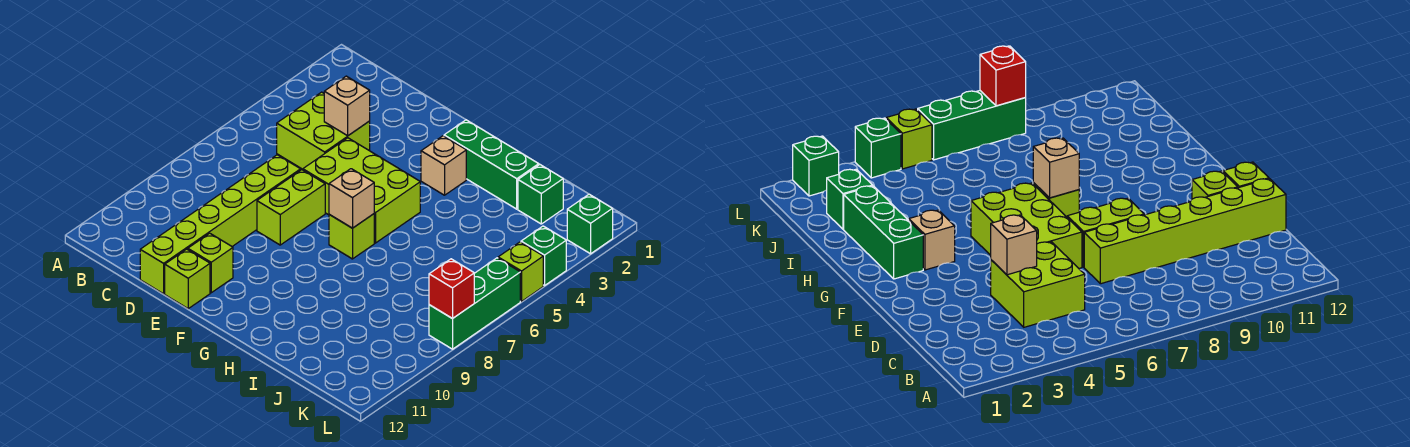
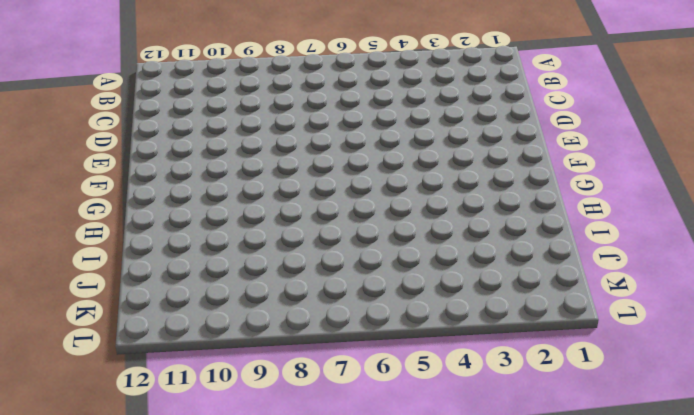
none -> lime brick C4:D5 level 1
none -> lime brick D7:D12 level 1
none -> lime brick E5:G6 level 1

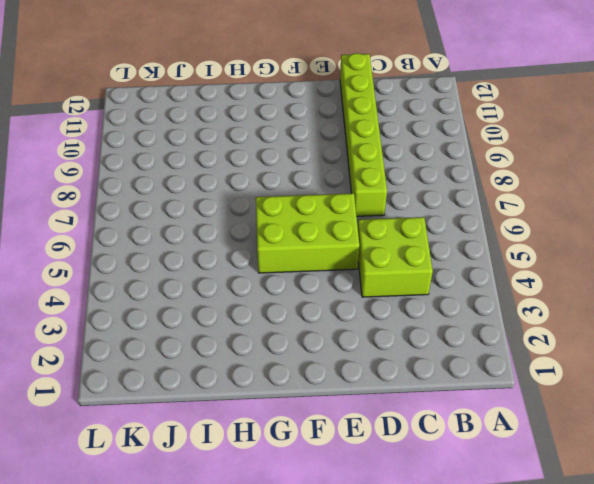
none -> lime brick E7:E8 level 1
none -> lime brick E11 level 1
none -> lime brick E12 level 1

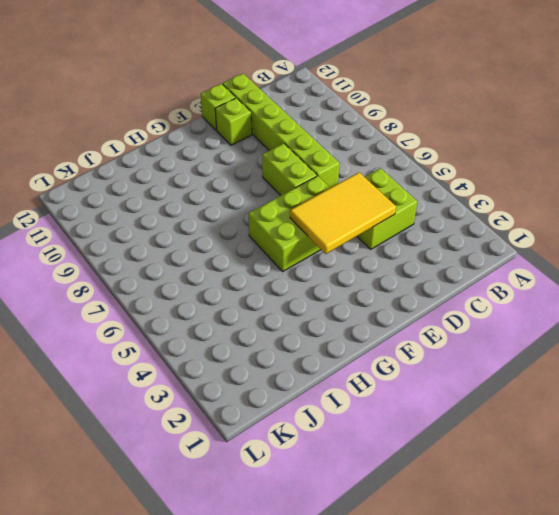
yellow tile D4:F5 level 2 -> tan brick D4 level 2
none -> green brick G2:I2 level 1
none -> tan brick G3 level 1
none -> lime brick G7 level 1

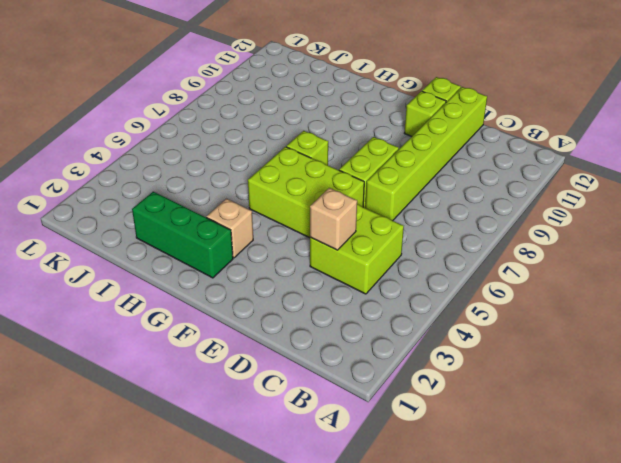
none -> green brick J2 level 1
none -> green brick L2 level 1
none -> green brick L4 level 1

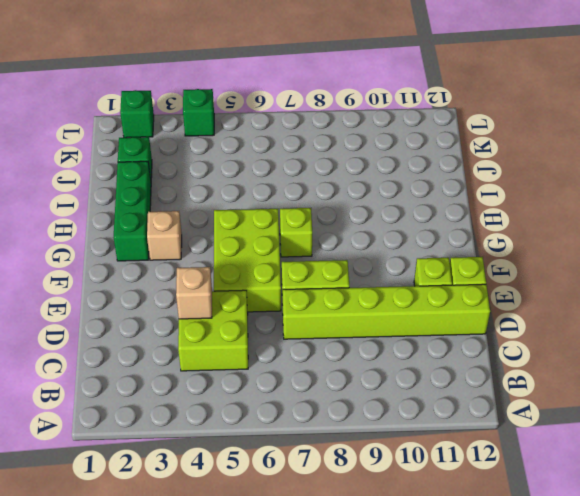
none -> lime brick L5 level 1
none -> green brick L6:L8 level 1
none -> tan brick G7 level 2

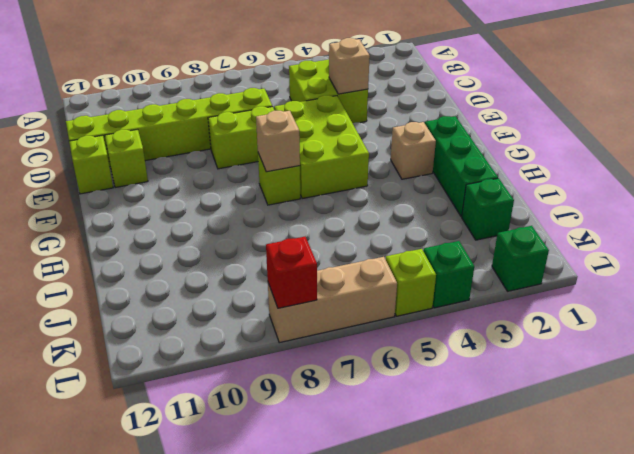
tan brick L6:L8 level 1 -> green brick L6:L8 level 1

